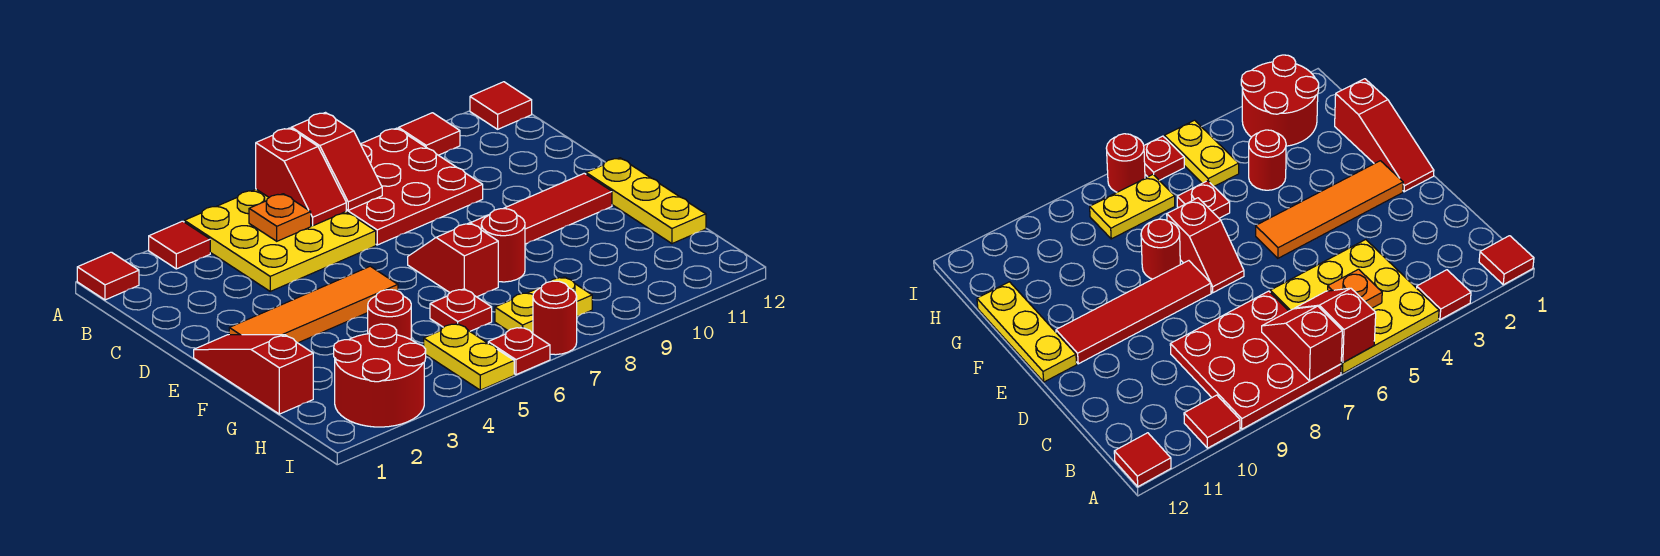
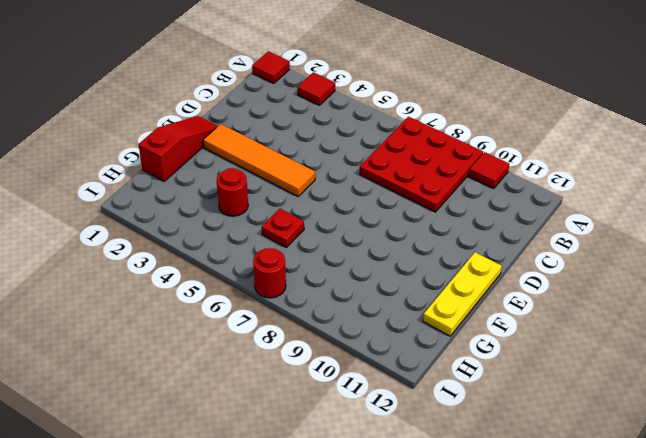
none -> yellow plate A4:C6 level 1
none -> red tile A12 level 1
none -> red slope E7:F7 level 1 top F

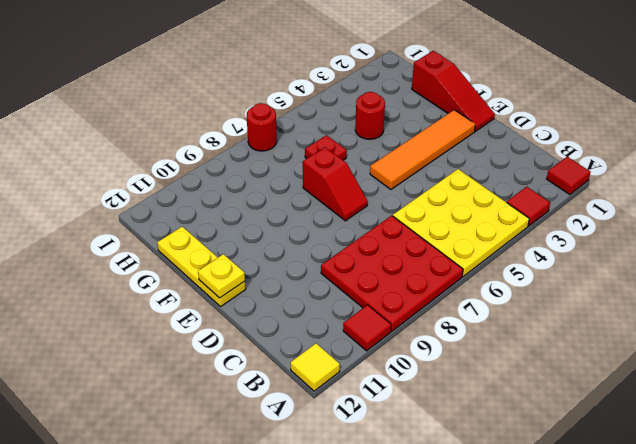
yellow tile A12 level 1 -> red tile A12 level 1
yellow plate E12 level 2 -> none
none -> red tile E8:E11 level 1
none -> red round brick F8 level 1
none -> red round brick H2:I3 level 1

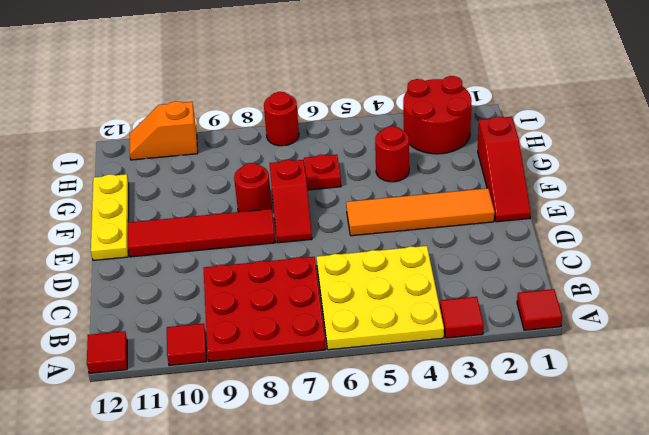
orange slope I10:I11 level 1 top 10 -> none
none -> yellow plate H5:I5 level 1
none -> yellow plate H7:H8 level 1
none -> red plate I6 level 1

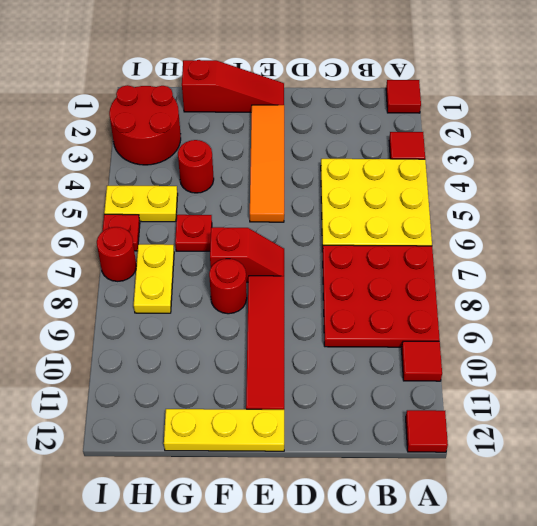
none -> red slope A6:B6 level 2 top A
none -> red slope A7:B7 level 2 top A
none -> orange plate B5 level 2

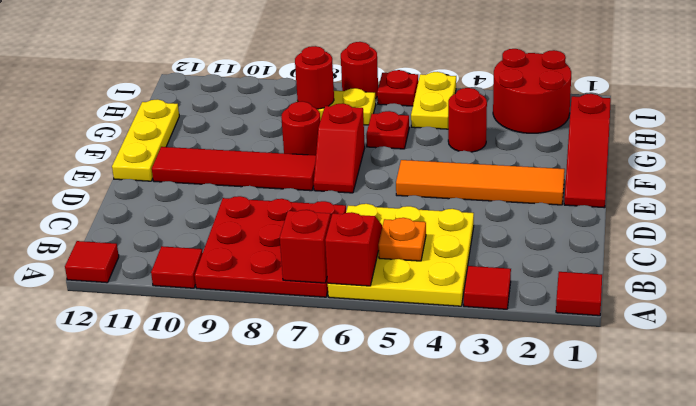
red round brick H8 level 2 -> none

